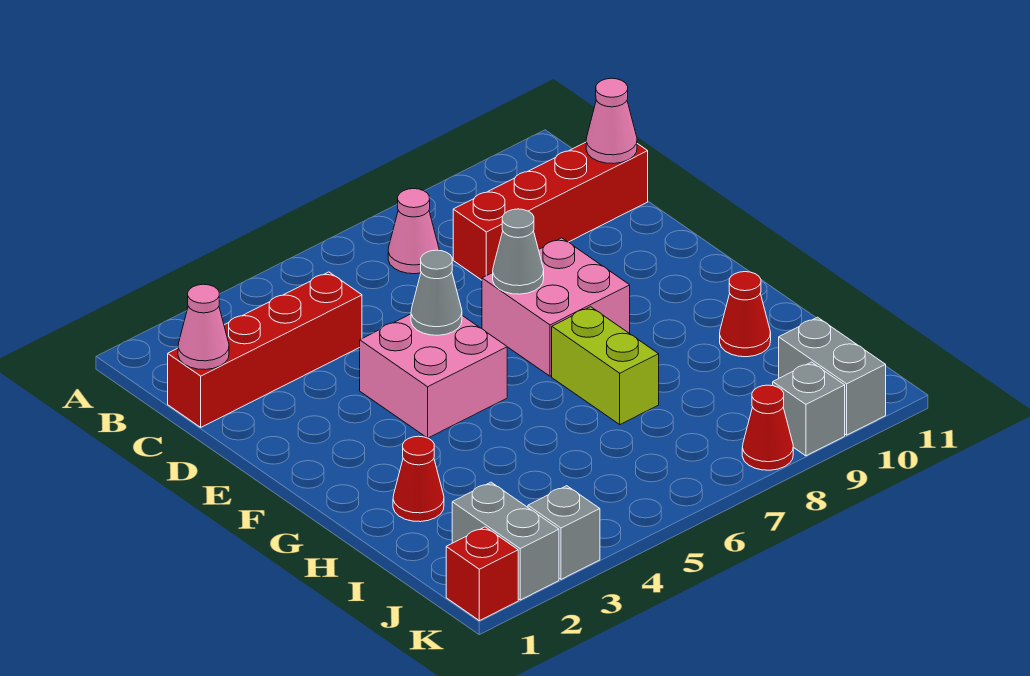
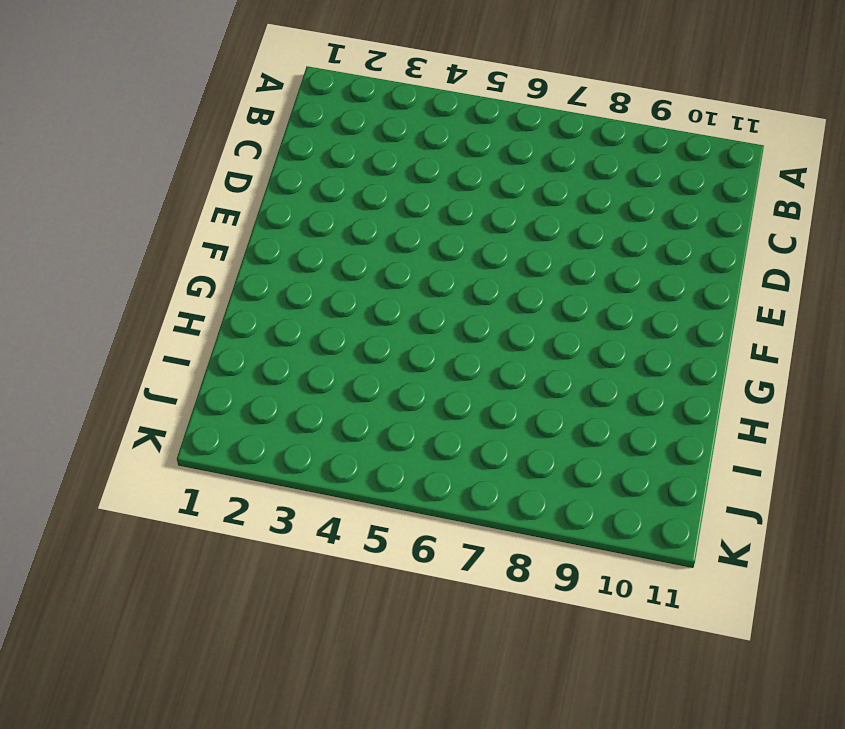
none -> pink cone B7 level 1
none -> red brick C1:C4 level 1
none -> red brick C8:C11 level 1

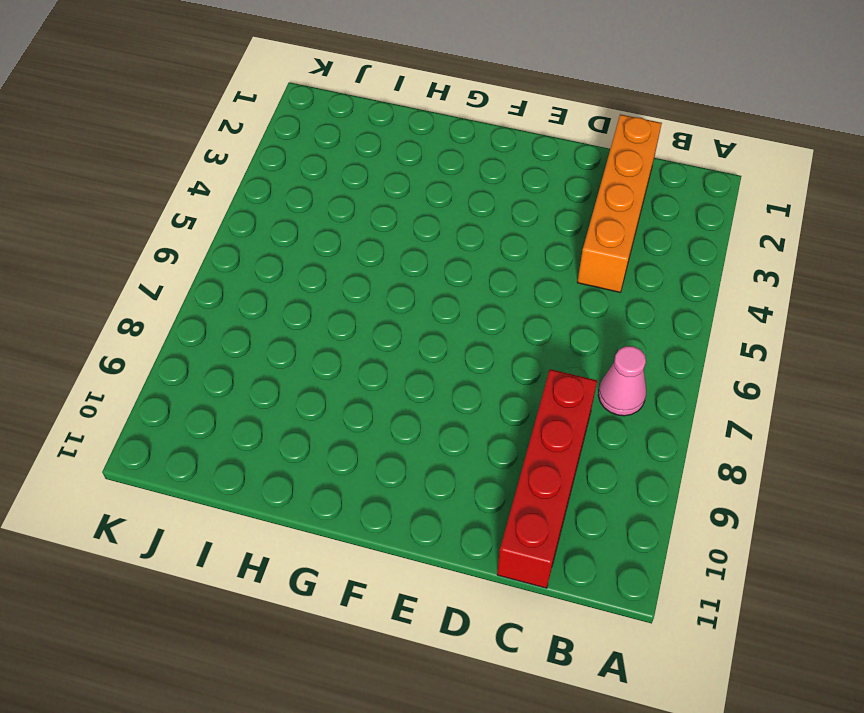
orange brick C1:C4 level 1 -> red brick C1:C4 level 1
none -> pink brick E4:F5 level 1
none -> pink brick E7:F8 level 1
none -> lime brick G7:H7 level 1

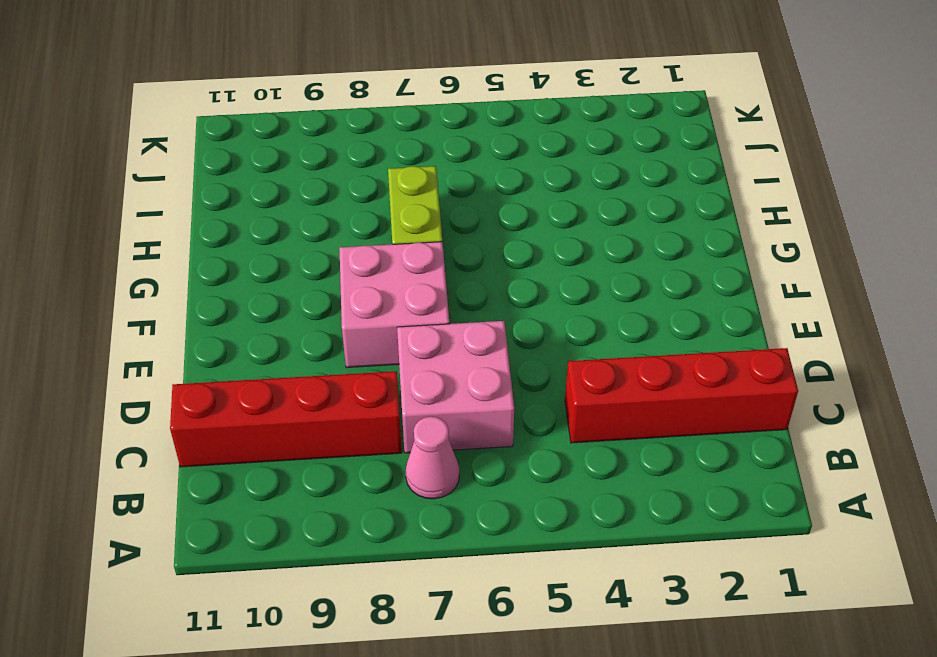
pink brick C6:D7 level 1 -> pink brick E4:F5 level 1
none -> red cone H2 level 1
none -> red cone H10 level 1
none -> grey brick J2:K2 level 1

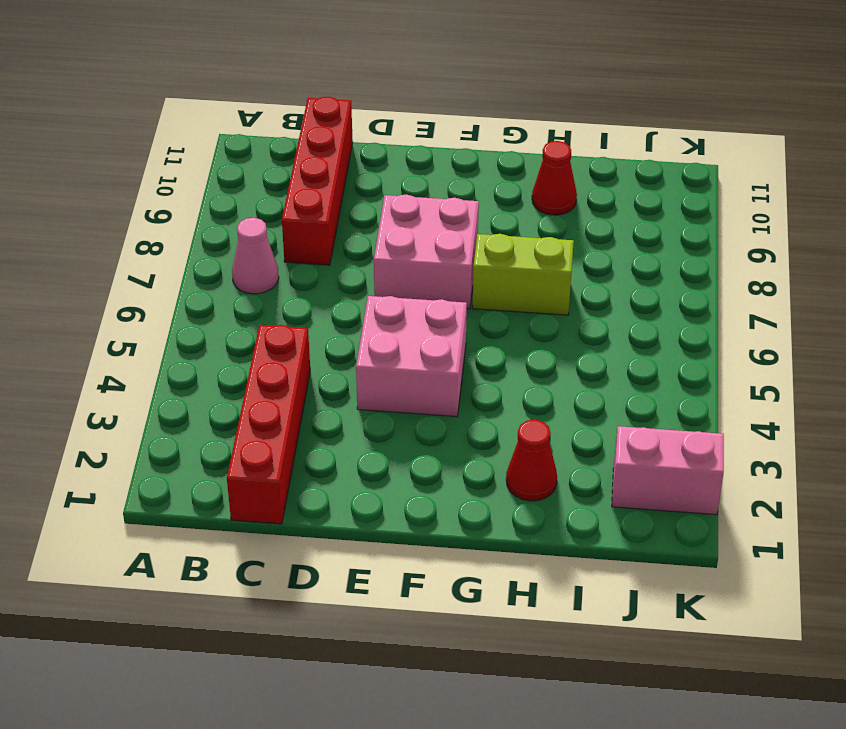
pink brick J2:K2 level 1 -> grey brick J2:K2 level 1
none -> grey brick J10:K10 level 1
none -> red brick K1 level 1
none -> grey brick K3 level 1

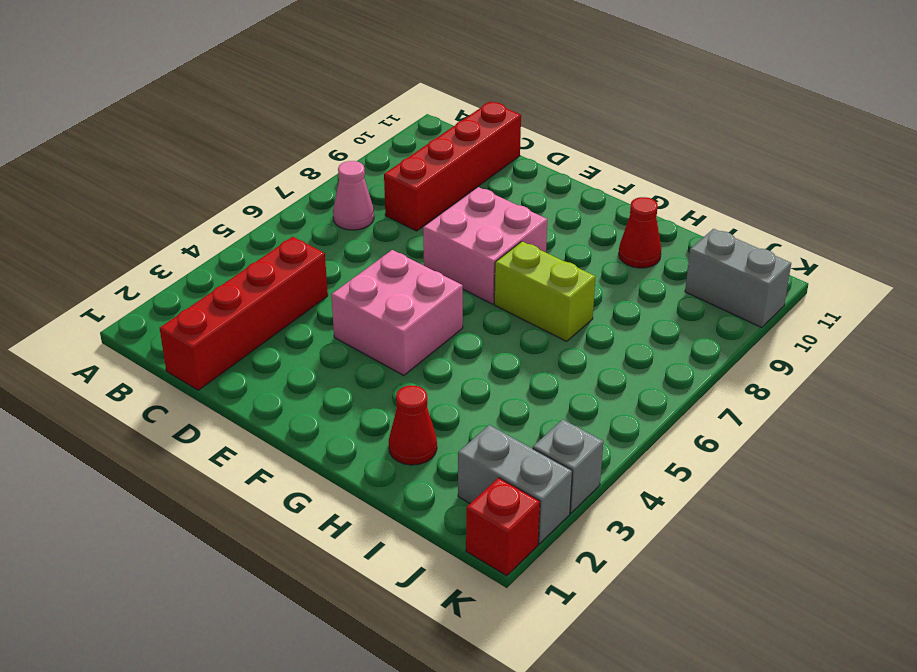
none -> red cone K8 level 1
none -> grey brick K9 level 1
none -> pink cone C1 level 2

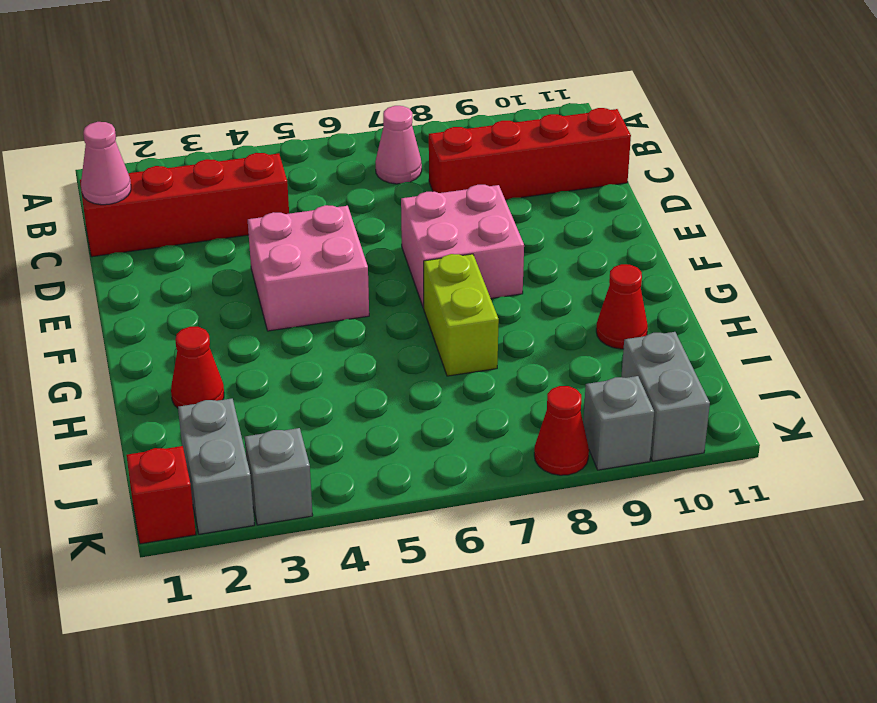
none -> pink cone C11 level 2
none -> grey cone E5 level 2
none -> grey cone E7 level 2

